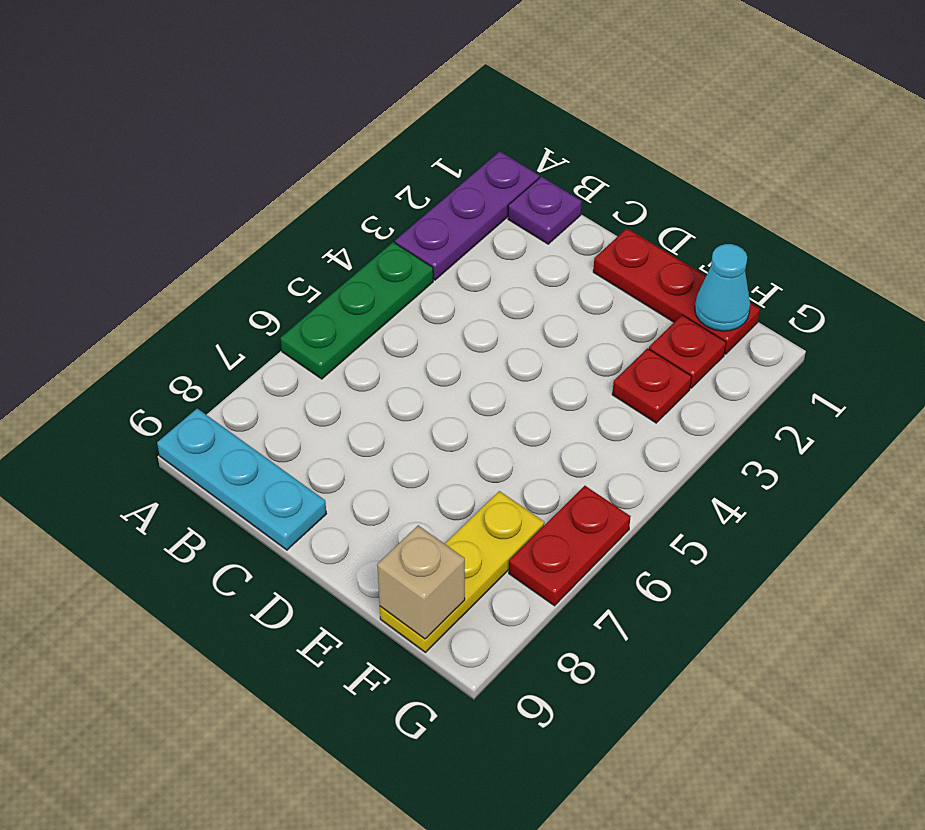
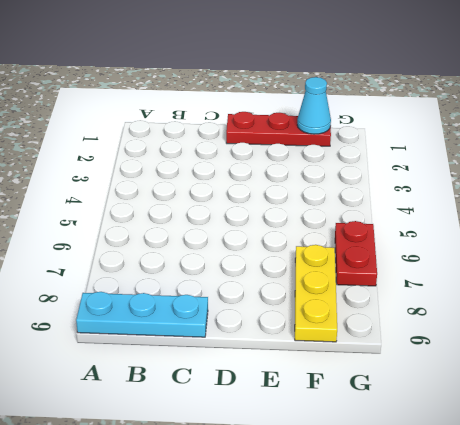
none -> purple plate A1:A3 level 1
none -> green plate A4:A6 level 1

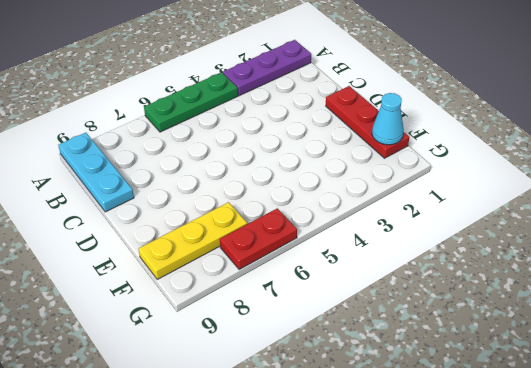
none -> purple plate B1 level 1
none -> red plate F2 level 1

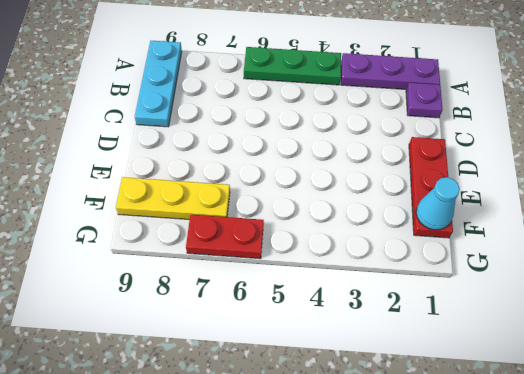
none -> red plate F2 level 1
none -> red plate F3 level 1

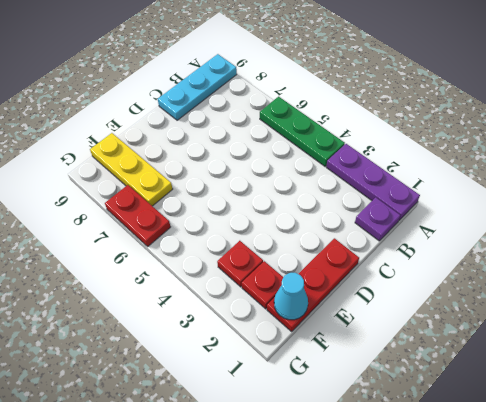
none -> tan brick F9 level 2

